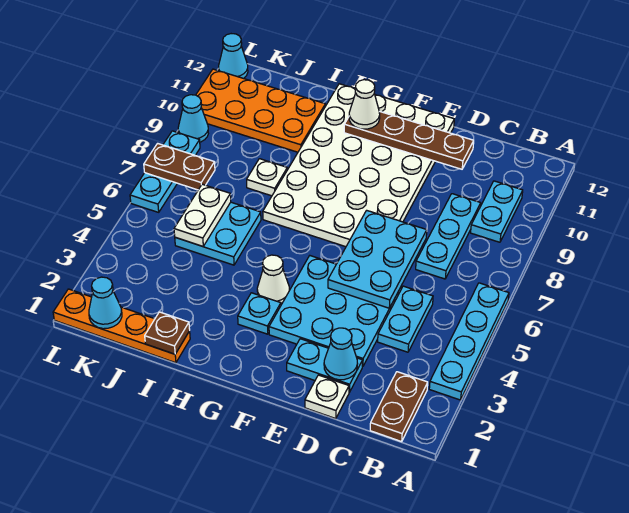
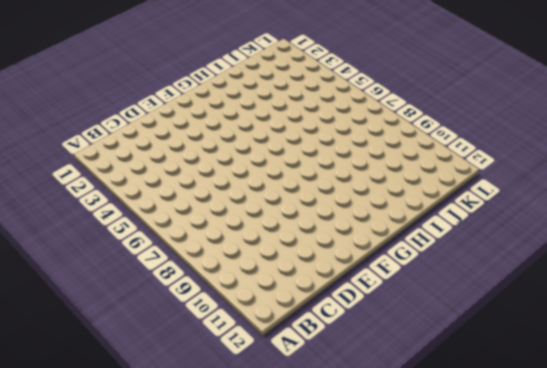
none -> cyan plate A3:A6 level 1
none -> brown plate B1:B2 level 1
none -> cyan plate B9:B10 level 1

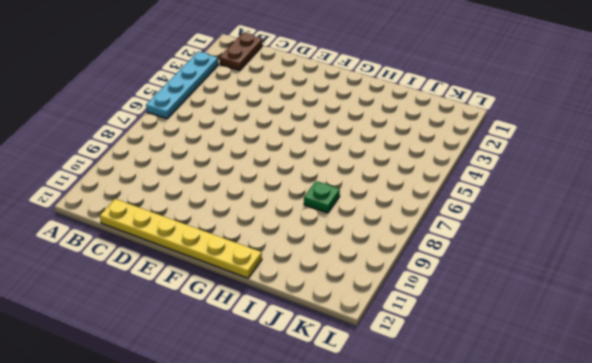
yellow plate C12:H12 level 1 -> white plate E7:H12 level 1
green plate I8 level 1 -> white plate I8 level 1
none -> cyan plate B9:B10 level 1
none -> cyan plate C4:C5 level 1
none -> cyan plate C7:C9 level 1

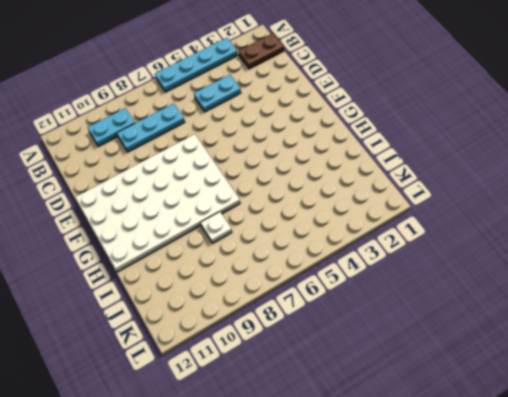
none -> white plate D1 level 1
none -> cyan plate D2:E2 level 1
none -> cyan plate D3:F5 level 1

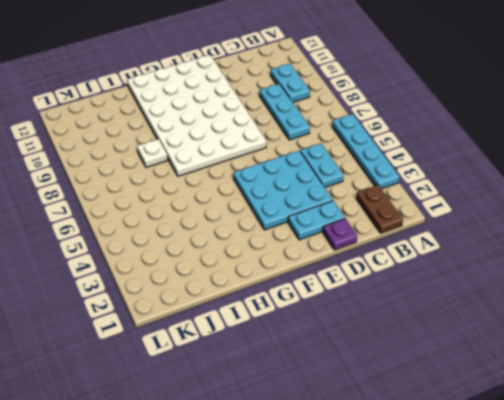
purple plate D1 level 1 -> white plate D1 level 1
none -> cyan plate G3 level 1
none -> white cone G4 level 1
none -> orange plate I1:L1 level 1

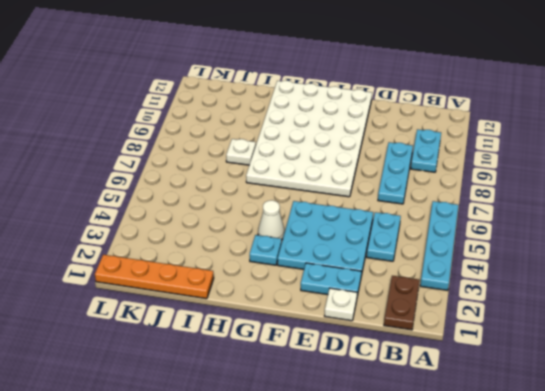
none -> cyan plate I5:J6 level 1
none -> orange plate I10:L11 level 1
none -> cyan plate L6:L8 level 1

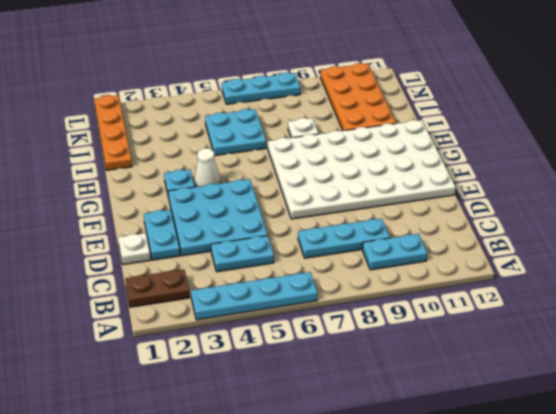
none -> cyan cone L9 level 1
none -> cyan cone L12 level 1
none -> cyan cone D2 level 2

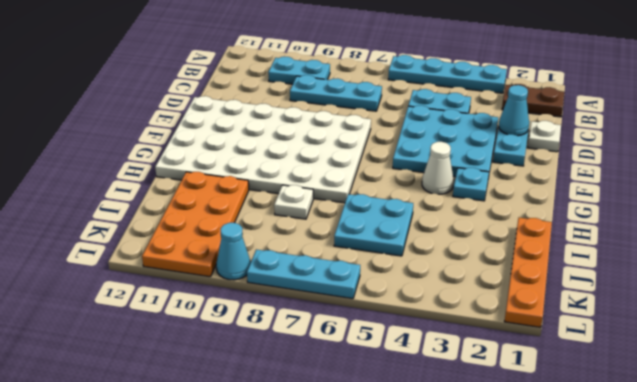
none -> cyan cone L12 level 1
none -> cyan plate D5:E7 level 2
none -> brown plate D11:G11 level 2

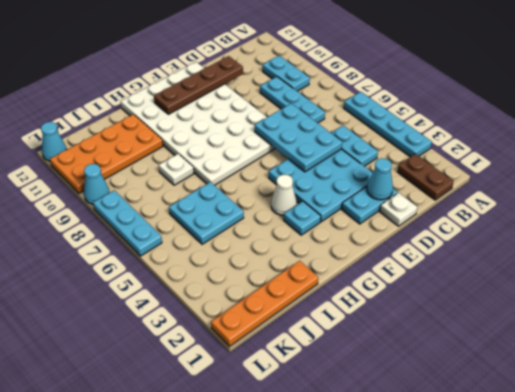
none -> brown plate I1 level 2
none -> white plate J5:J6 level 2
none -> cyan cone K1 level 2

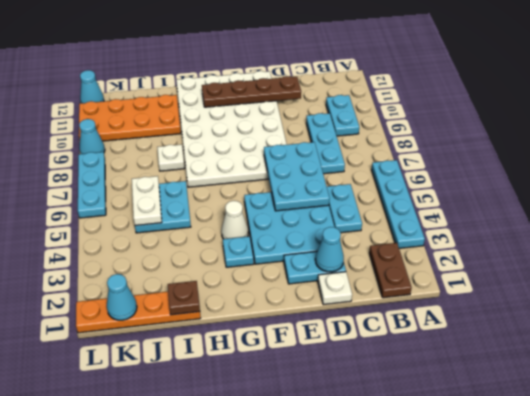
none -> brown plate K7:L7 level 2
none -> white cone G11 level 3

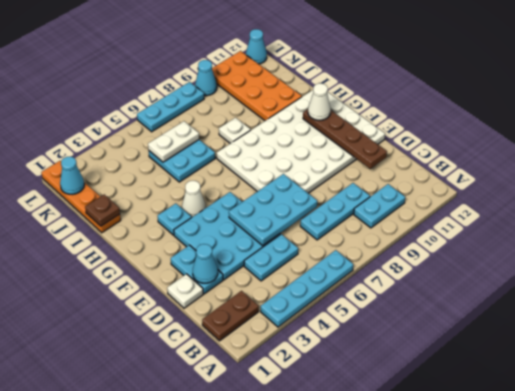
none -> brown plate K7:L7 level 2

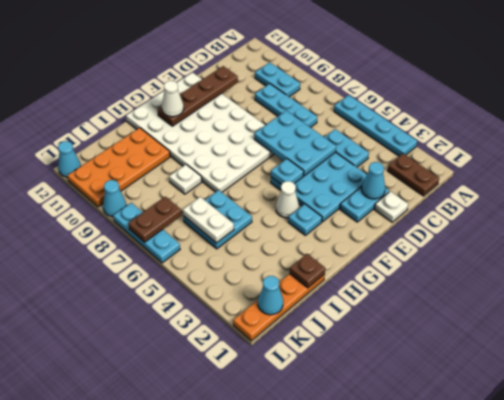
cyan plate F5 level 2 -> none

